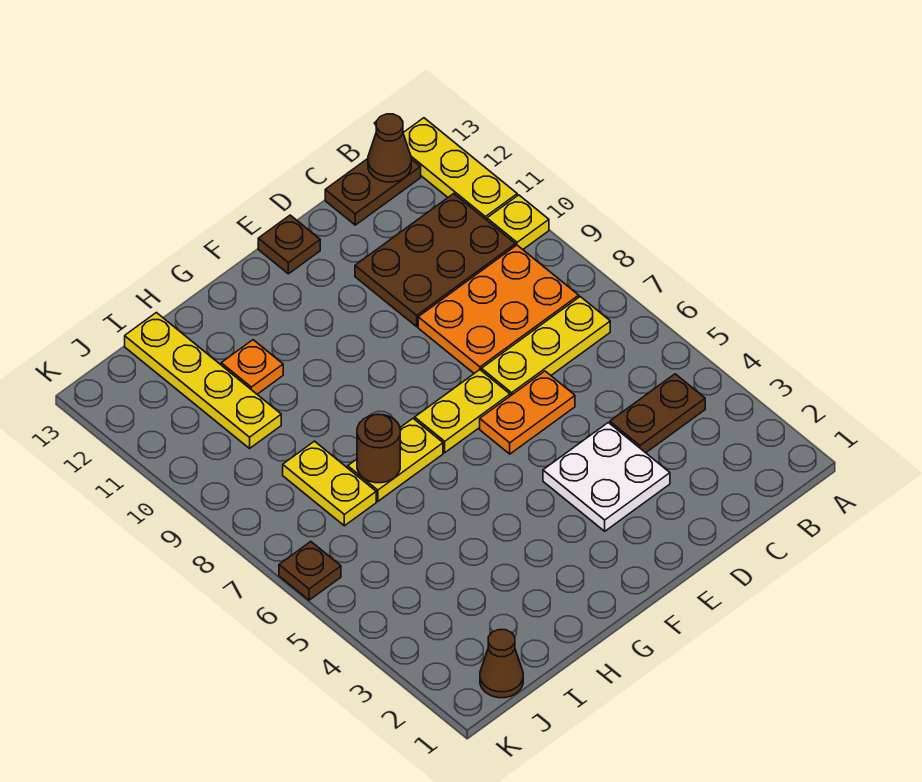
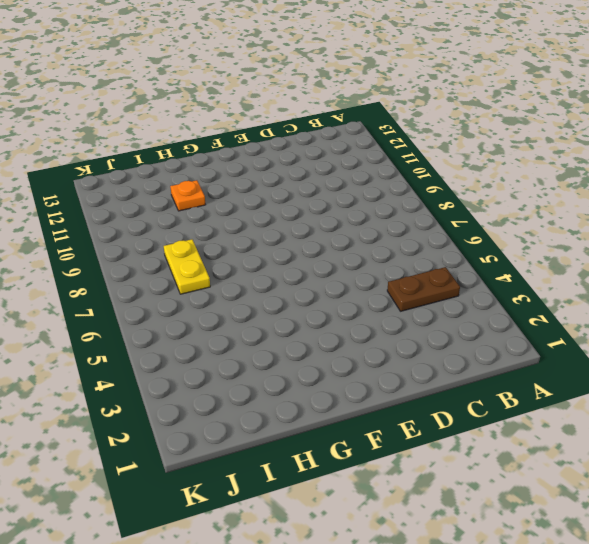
none -> yellow plate A10 level 1
none -> yellow plate A11:A13 level 1
none -> yellow plate B7:D7 level 1

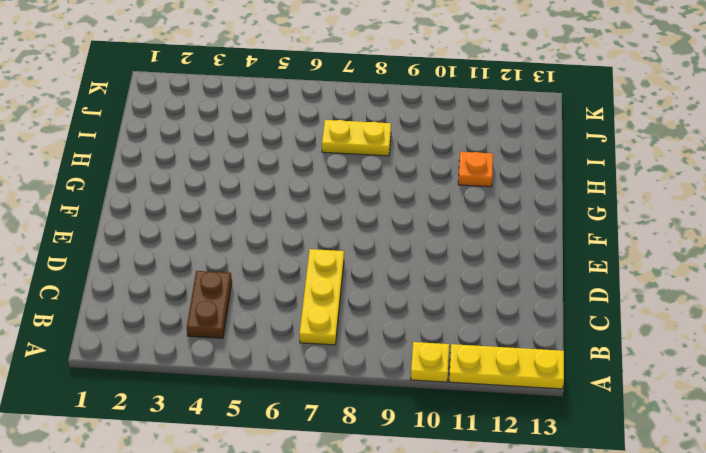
none -> orange plate B8:D9 level 1
none -> brown plate B10:D11 level 1
none -> brown plate B13:C13 level 1

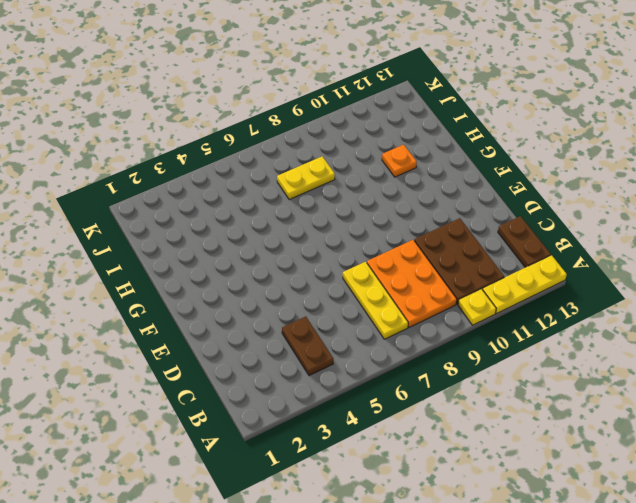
none -> white plate D3:E4 level 1
none -> orange plate D6:E6 level 1
none -> yellow plate E7:F7 level 1

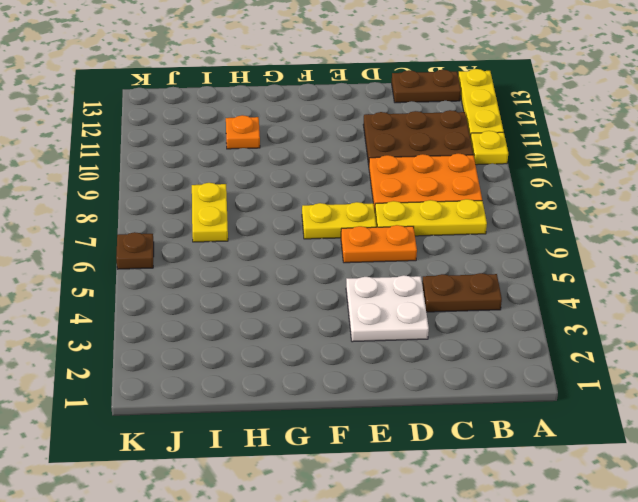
none -> brown plate E13 level 1
none -> yellow plate G7:H7 level 1
none -> yellow plate I10:I13 level 1

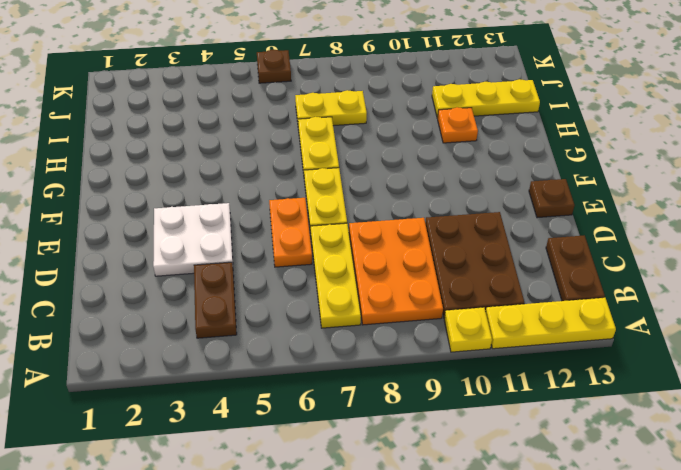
yellow plate I11:I13 level 1 -> yellow plate I10:I13 level 1
none -> brown cone J1 level 1
none -> brown cone B13 level 2
none -> brown round brick H7 level 2

